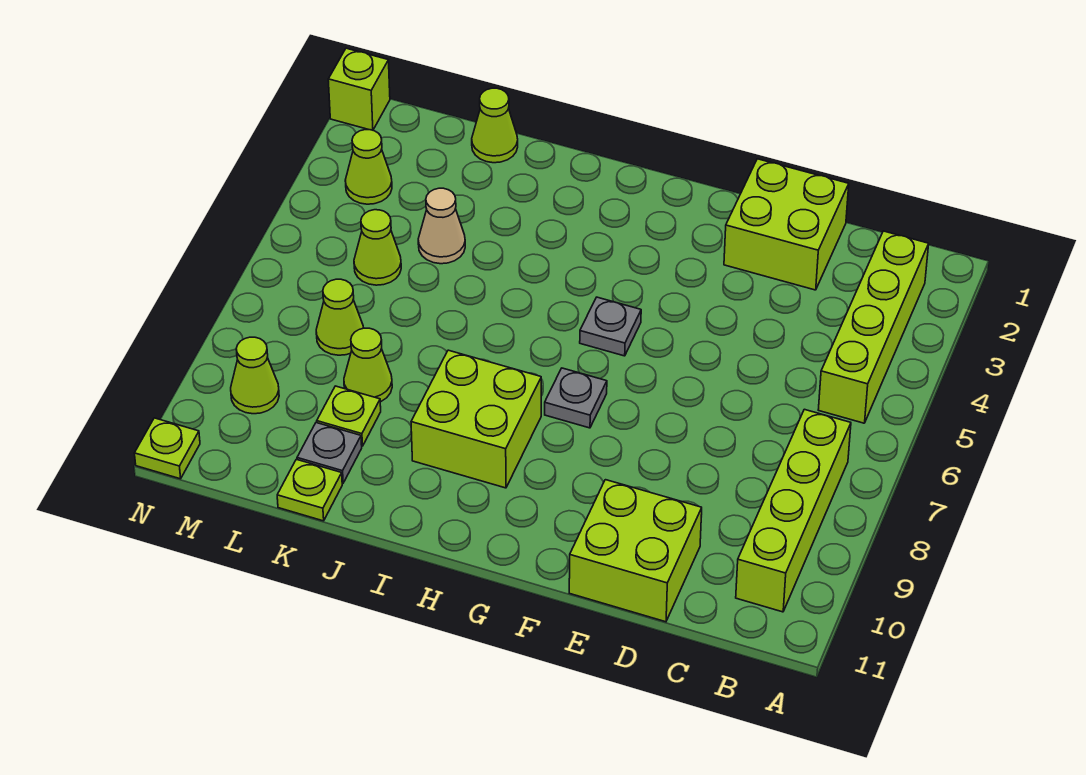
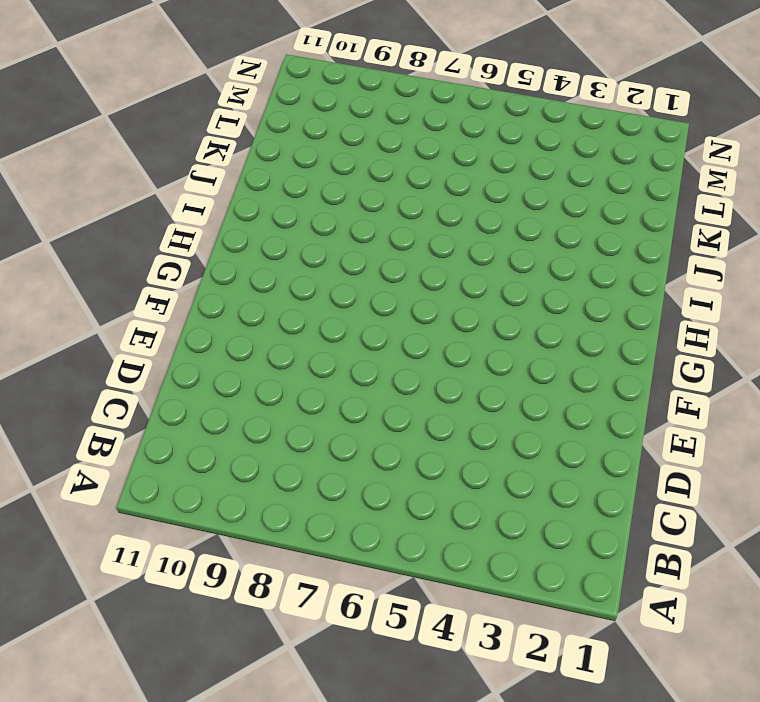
none -> lime brick B2:B5 level 1
none -> lime brick B7:B10 level 1
none -> lime brick D1:E2 level 1

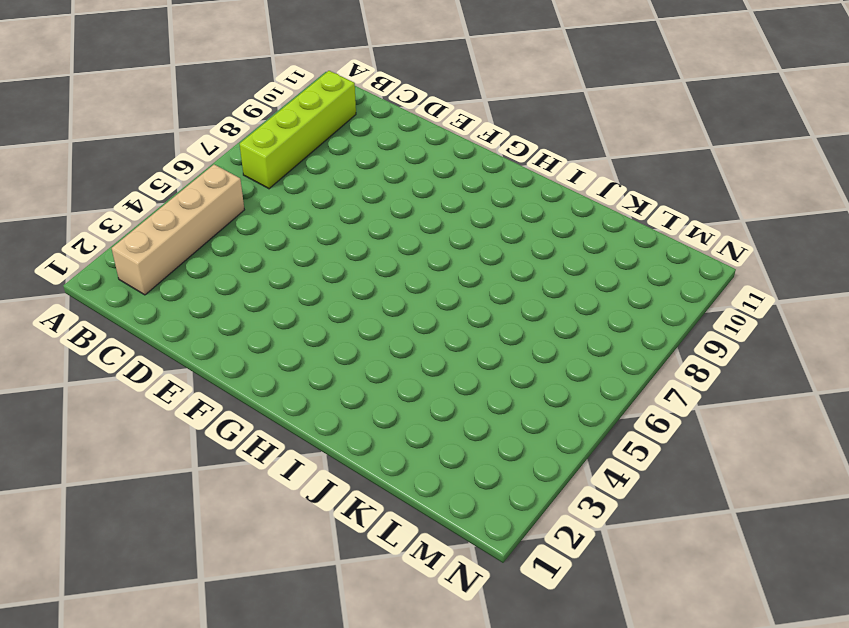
tan brick B2:B5 level 1 -> lime brick B2:B5 level 1
none -> lime brick D1:E2 level 1
none -> lime brick D10:E11 level 1
none -> grey plate G5 level 1

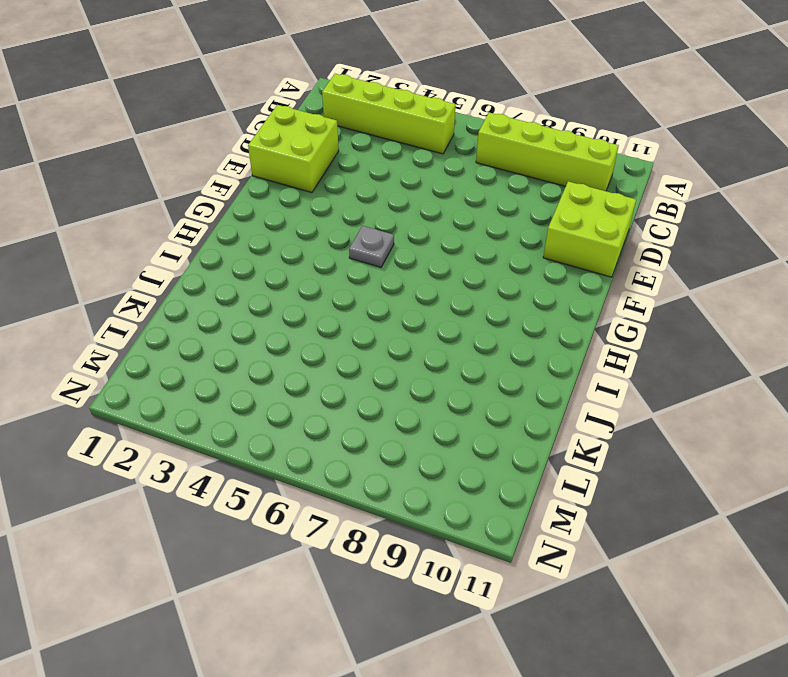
none -> grey plate G7 level 1
none -> lime brick H8:I9 level 1
none -> lime cone K1 level 1

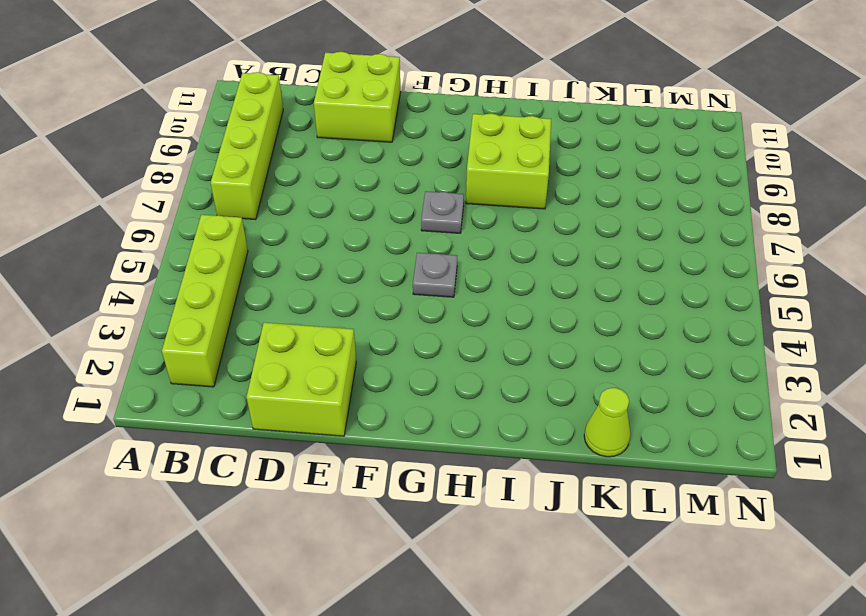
none -> tan cone K4 level 1
none -> lime cone K8 level 1
none -> lime plate K9 level 1

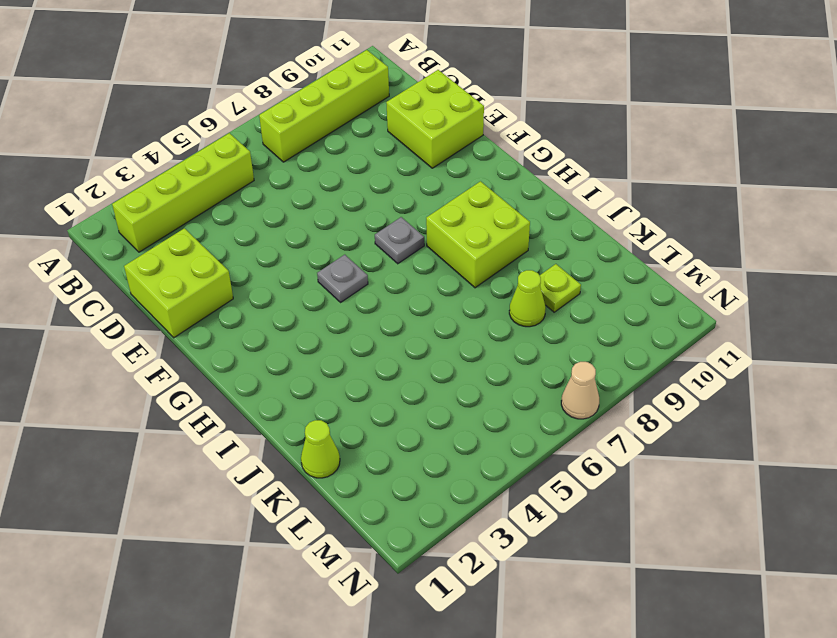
tan cone N7 level 1 -> tan cone K4 level 1
none -> grey plate K10 level 1
none -> lime plate K11 level 1
none -> lime cone L5 level 1

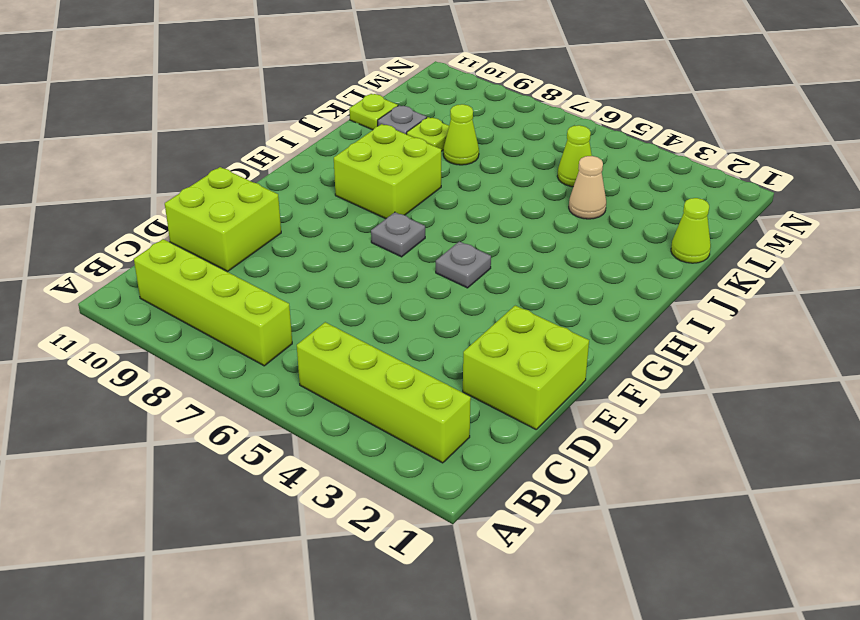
none -> lime cone L7 level 1
none -> lime cone M3 level 1
none -> lime cone M9 level 1

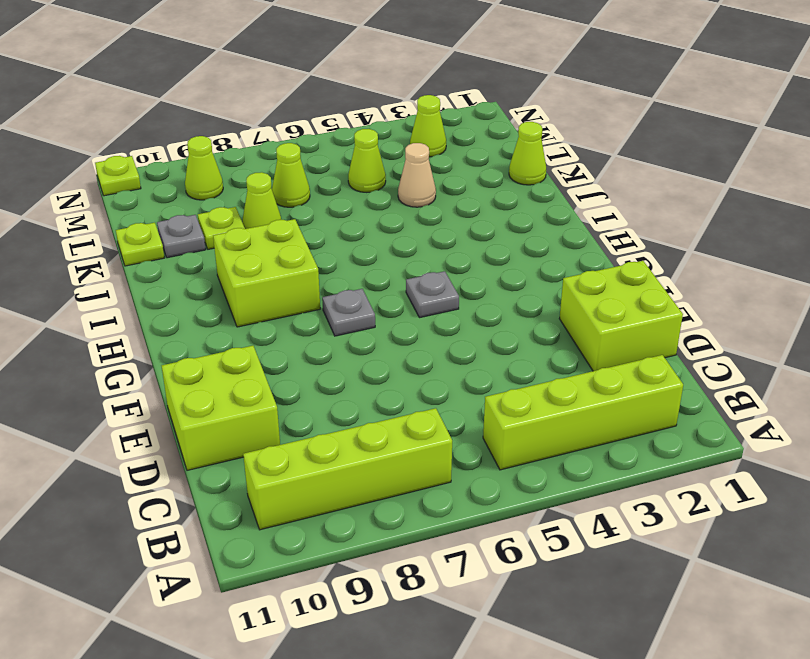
none -> lime brick N1 level 1

